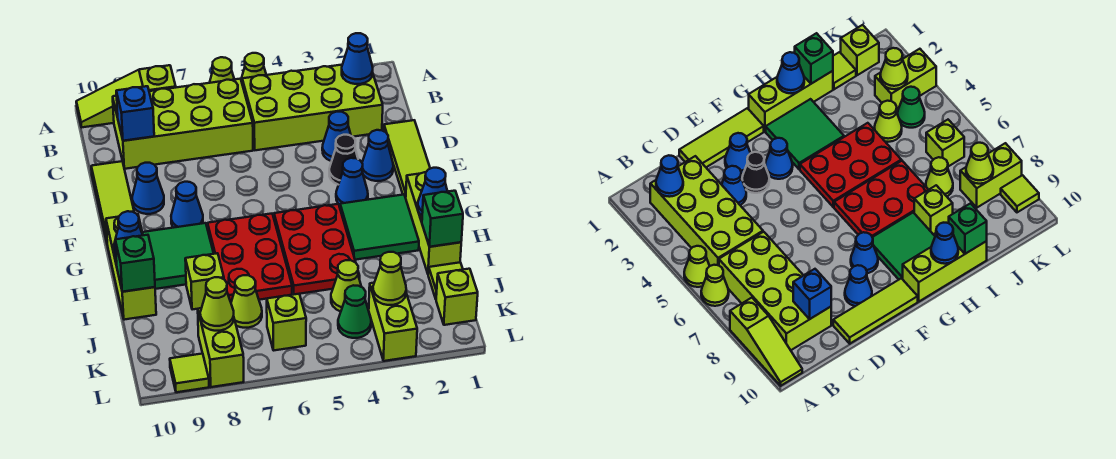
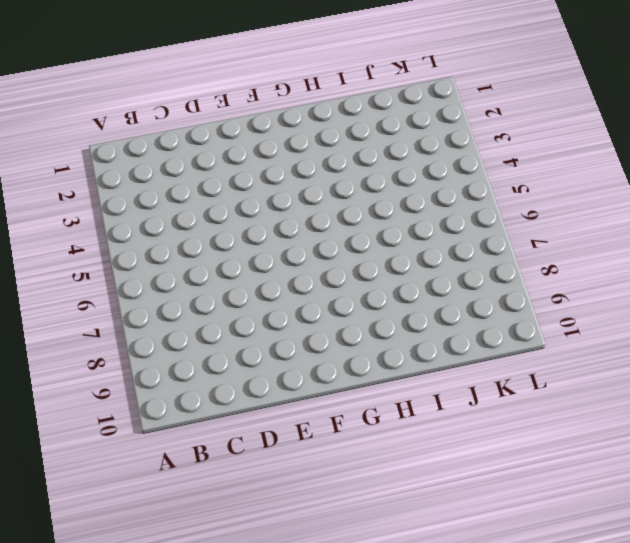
none -> lime cone A5 level 1
none -> lime cone A6 level 1
none -> lime slope A8:A10 level 1 top 8
none -> lime brick B2:C5 level 1

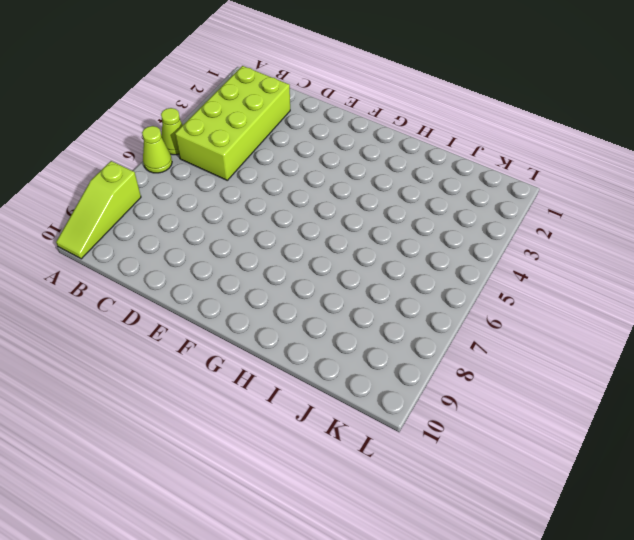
none -> lime brick B6:C9 level 1
none -> lime tile D1:F1 level 1
none -> blue cone D3 level 1
none -> lime tile D10:F10 level 1

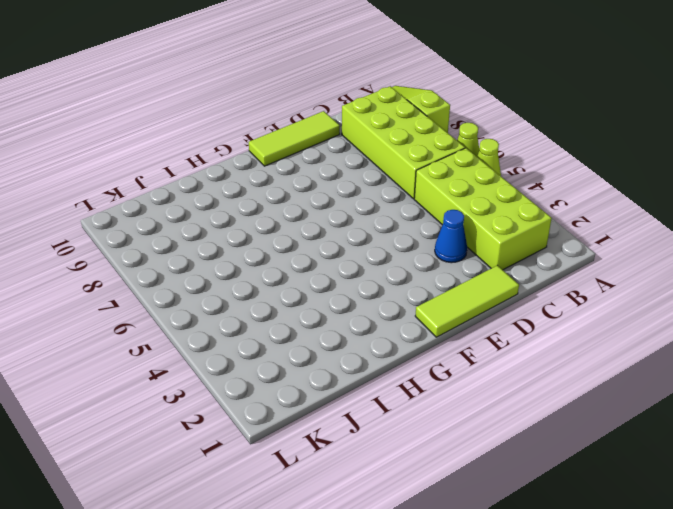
none -> blue cone E2 level 1
none -> black cone E3 level 1
none -> blue cone E9 level 1
none -> blue cone F3 level 1

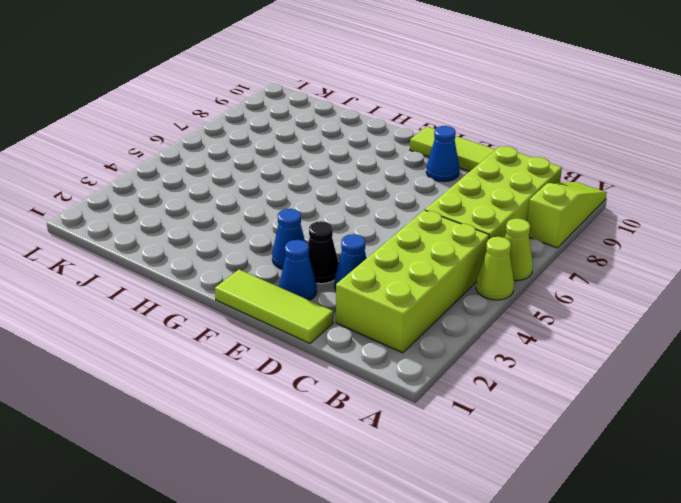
none -> blue cone F8 level 1
none -> lime brick G1:I1 level 1
none -> green tile G2:H3 level 1
none -> red plate G4:I5 level 1

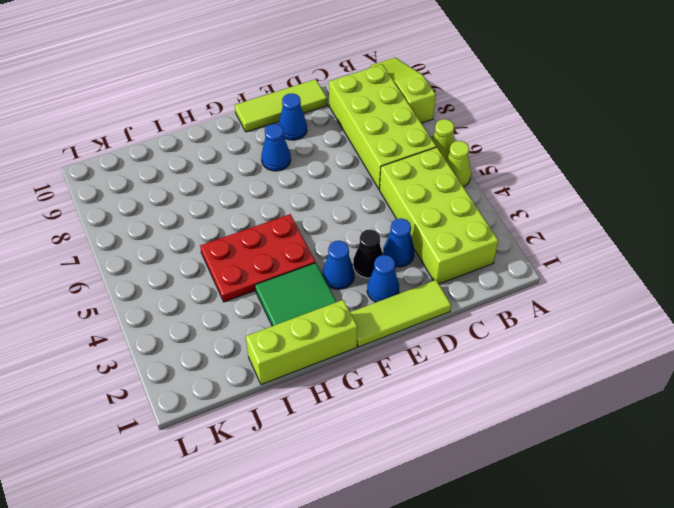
none -> red plate G6:I7 level 1
none -> green tile G8:H9 level 1
none -> lime brick G10:I10 level 1
none -> lime brick I8 level 1

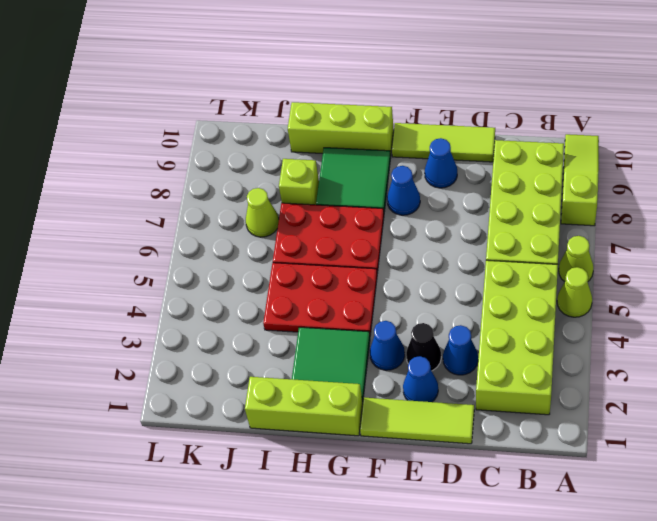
none -> lime tile J1 level 1
none -> lime cone J4 level 1
none -> lime brick K1 level 1
none -> lime brick K3:L3 level 1

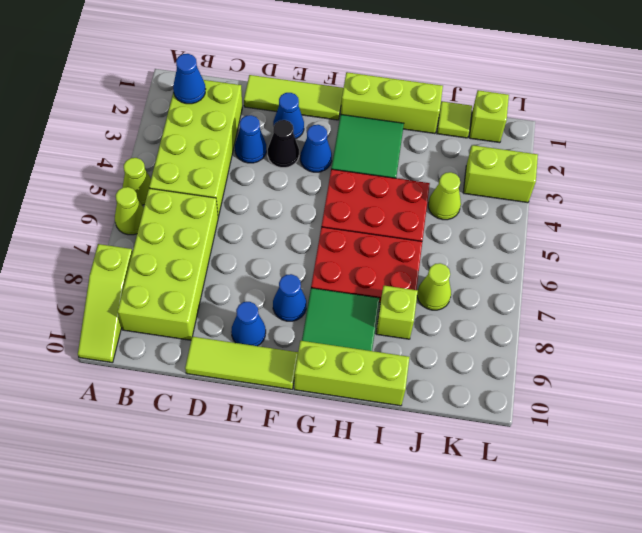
none -> green cone K4 level 1
none -> lime brick K6 level 1
none -> lime brick K8:L8 level 1
none -> lime tile L9 level 1

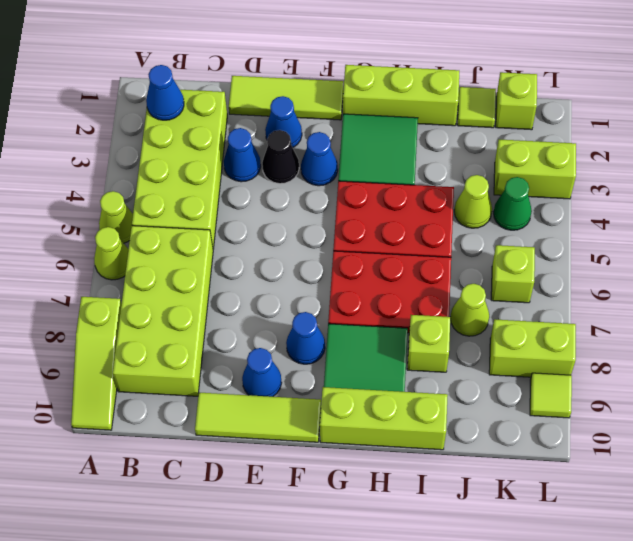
none -> blue brick C9 level 2
none -> blue cone H1 level 2
none -> blue cone H10 level 2
none -> green brick I1 level 2

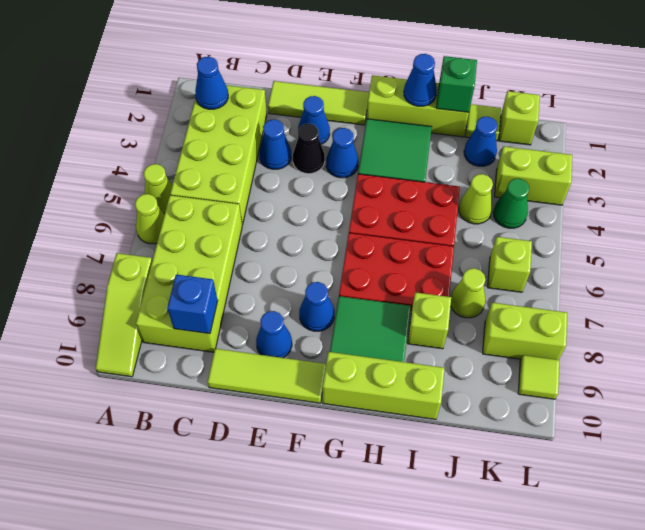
blue cone J2 level 1 -> blue cone H10 level 2
none -> green brick I10 level 2
none -> lime cone K3 level 2
none -> lime cone K8 level 2

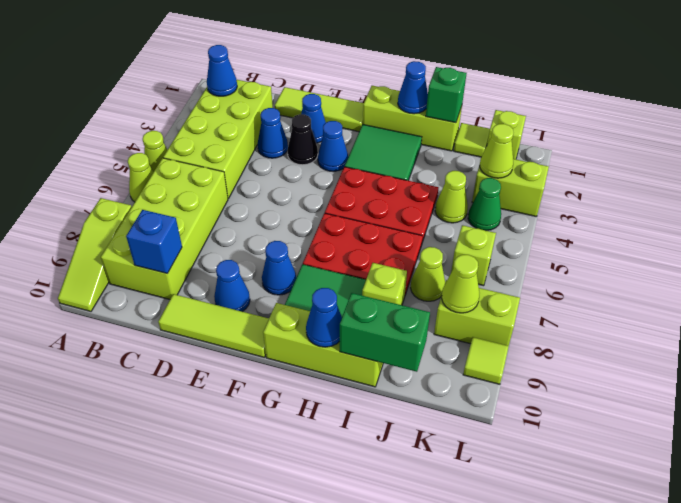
green brick I10:J10 level 2 -> green brick I10 level 2

